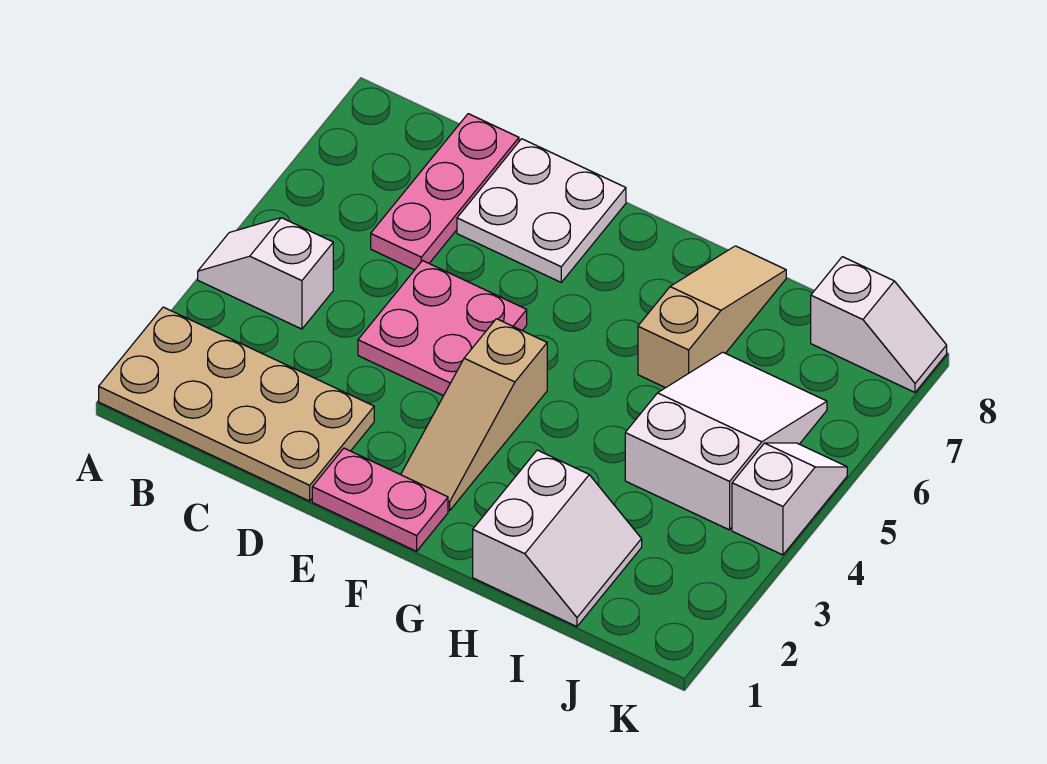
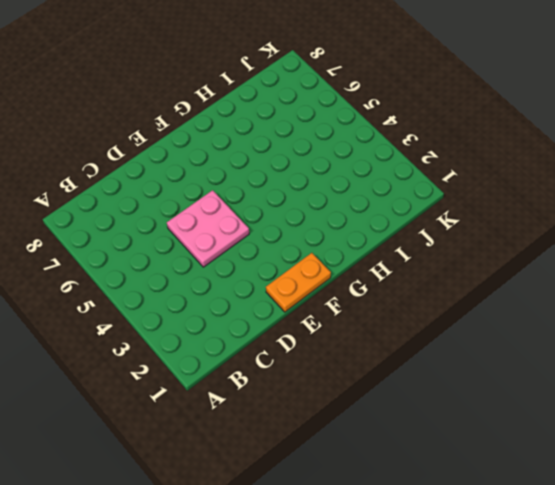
orange plate E1:F1 level 1 -> pink plate E1:F1 level 1
none -> tan plate A1:D2 level 1
none -> white slope A4:B4 level 1 top B
none -> pink plate C6:C8 level 1

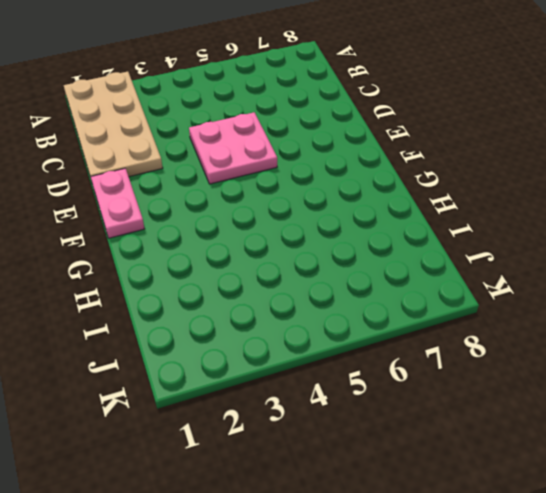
none -> white slope A4:B4 level 1 top B
none -> pink plate C6:C8 level 1
none -> white plate D7:E8 level 1

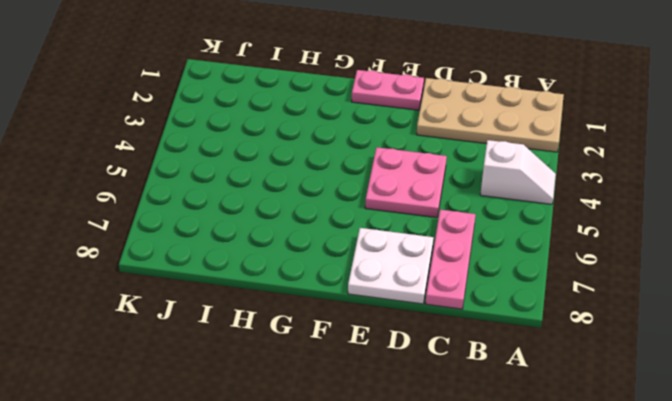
none -> tan slope F2:F4 level 1 top 4
none -> white slope H1:I2 level 1 top H
none -> tan slope H6:H8 level 1 top 6

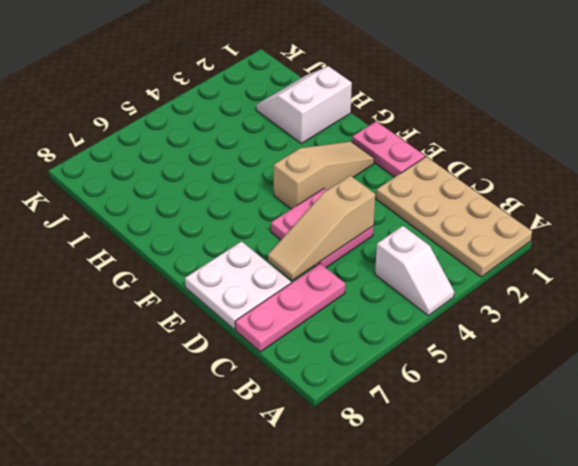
tan slope D4:D6 level 2 top 4 -> tan slope H6:H8 level 1 top 6
none -> white slope I4:J6 level 1 top 4
none -> white slope J8:K8 level 1 top J
none -> white slope K4:K5 level 1 top 4

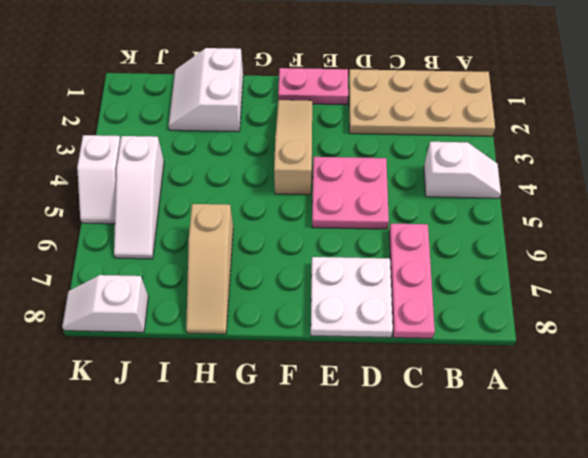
white slope J4:J6 level 1 top 4 -> white slope I4:J6 level 1 top 4

